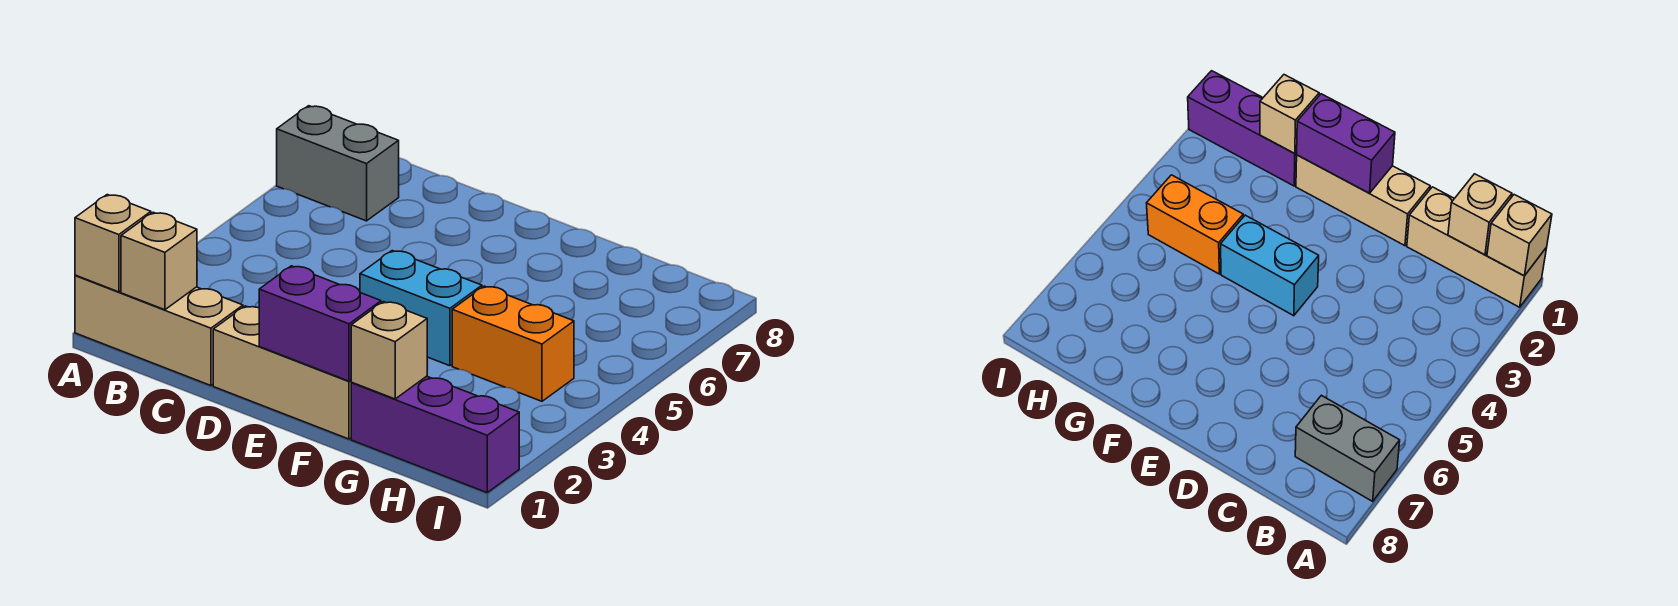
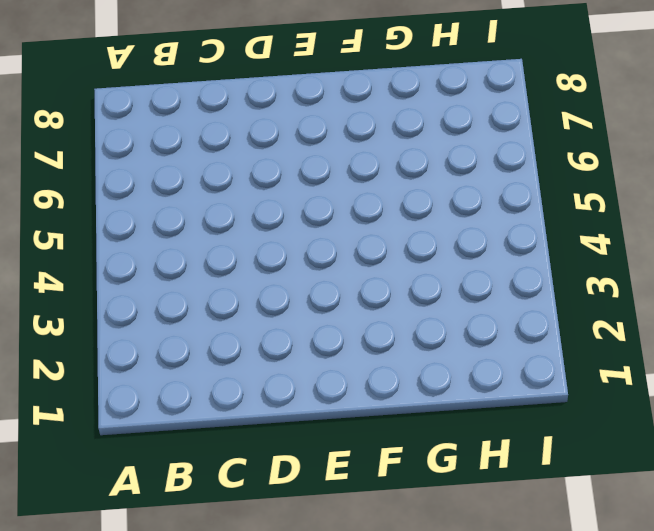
none -> tan brick A1:C1 level 1
none -> grey brick A7:B7 level 1

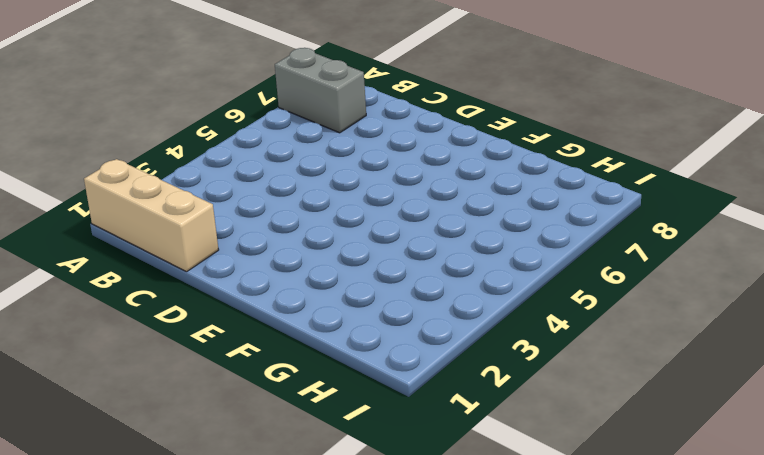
none -> tan brick D1:F1 level 1
none -> cyan brick E4:F4 level 1

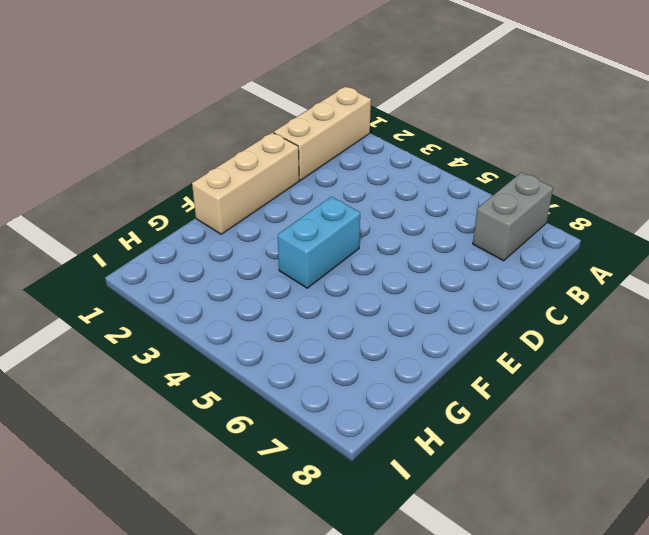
none -> purple brick G1:I1 level 1
none -> orange brick G4:H4 level 1

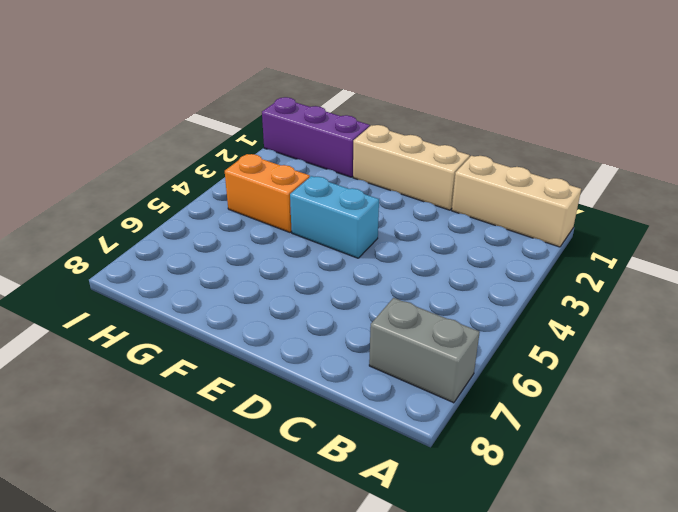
none -> tan brick A1 level 2
none -> tan brick B1 level 2

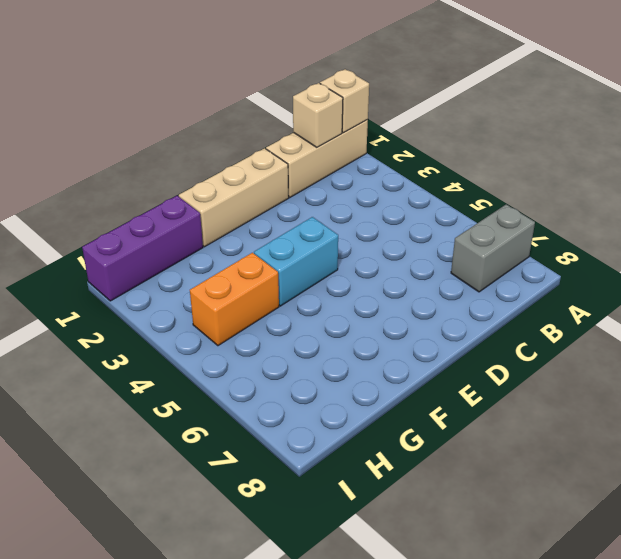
none -> purple brick E1:F1 level 2
none -> tan brick G1 level 2

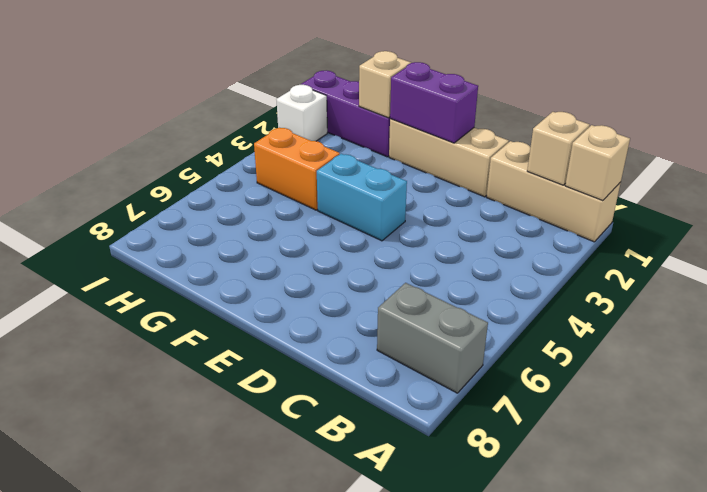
white brick I2 level 1 -> none

